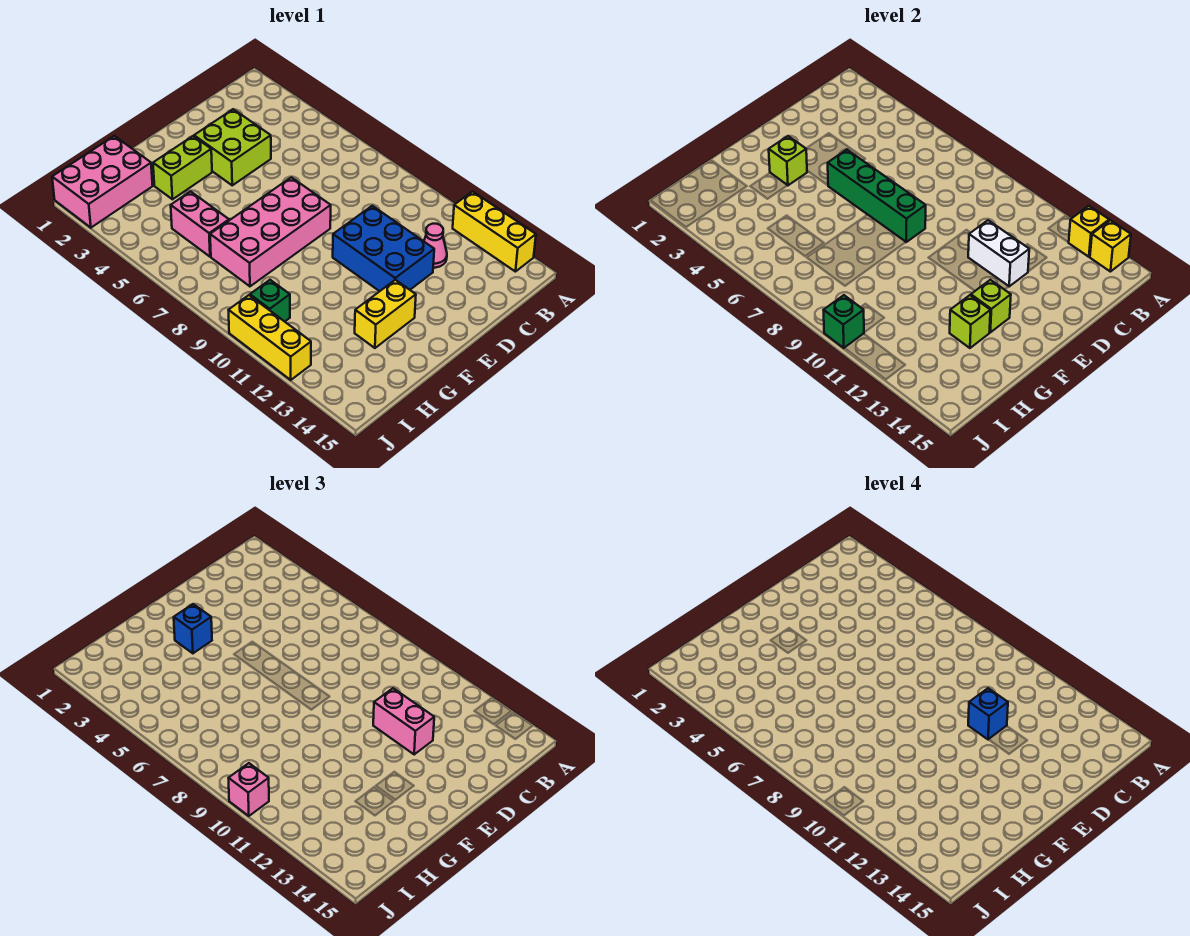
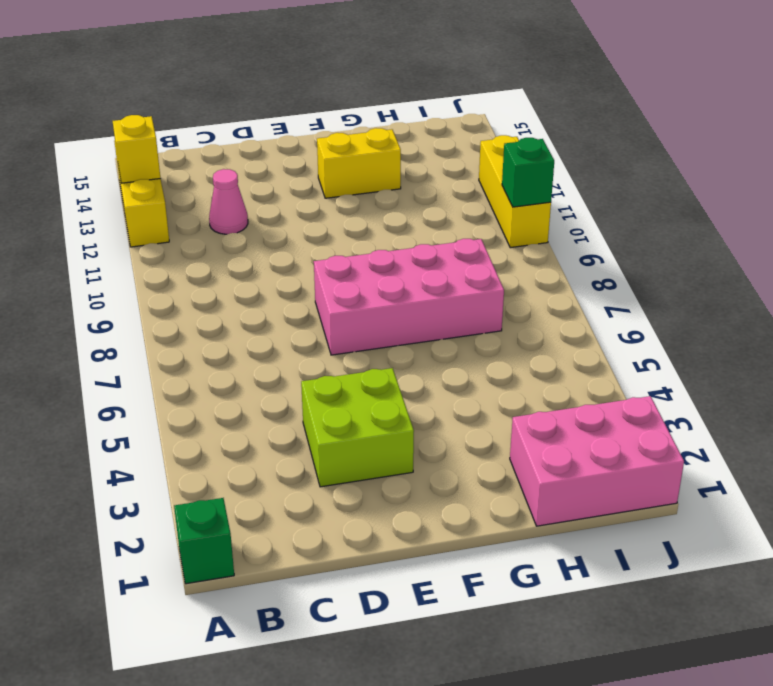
green brick A1 level 1 -> green brick I10 level 1
none -> blue brick D10:E12 level 1
none -> lime brick F3:G3 level 1
none -> pink brick H5:H6 level 1

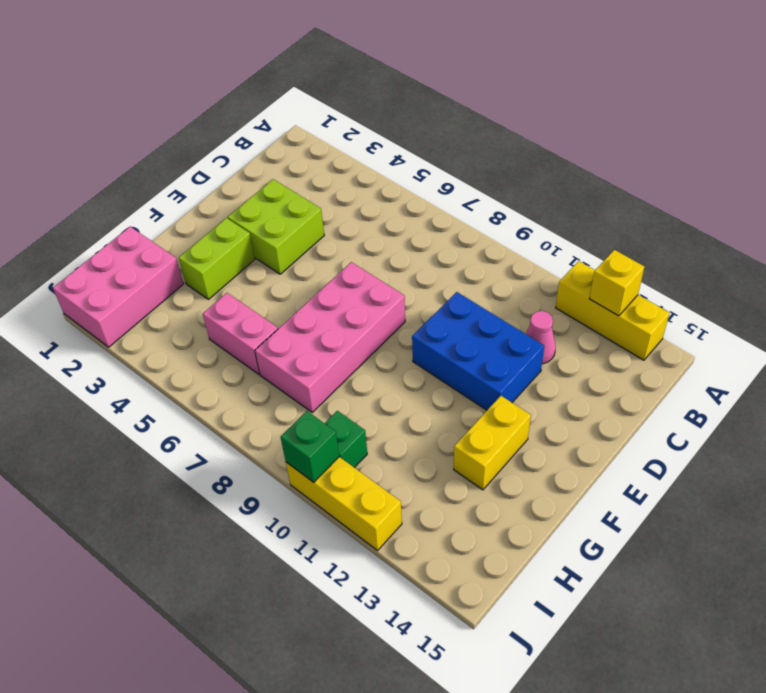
none -> yellow brick A14 level 2
none -> white brick D11:D12 level 2
none -> green brick E5:E8 level 2

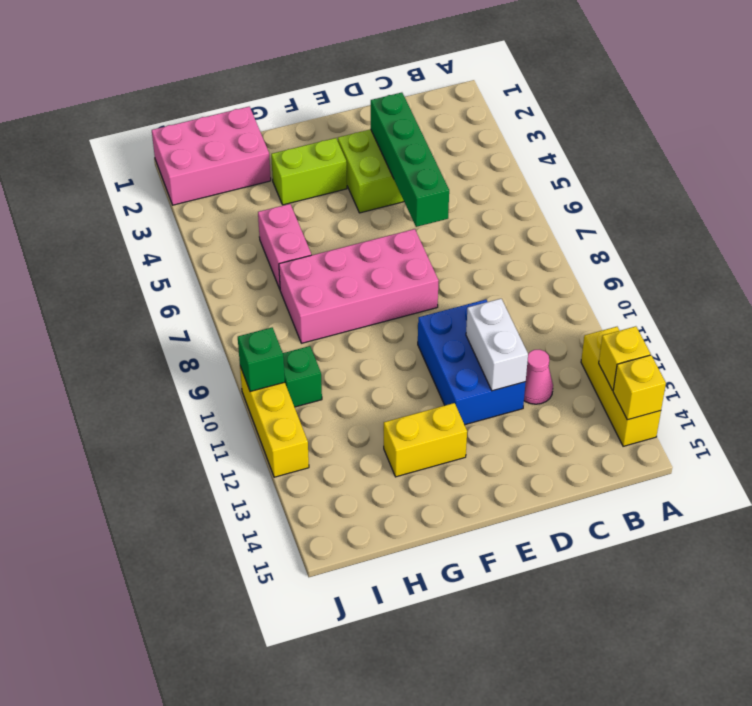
green brick D3:D6 level 2 -> green brick E5:E8 level 2
none -> lime brick F3 level 2
none -> lime brick F13 level 2
none -> lime brick G13 level 2

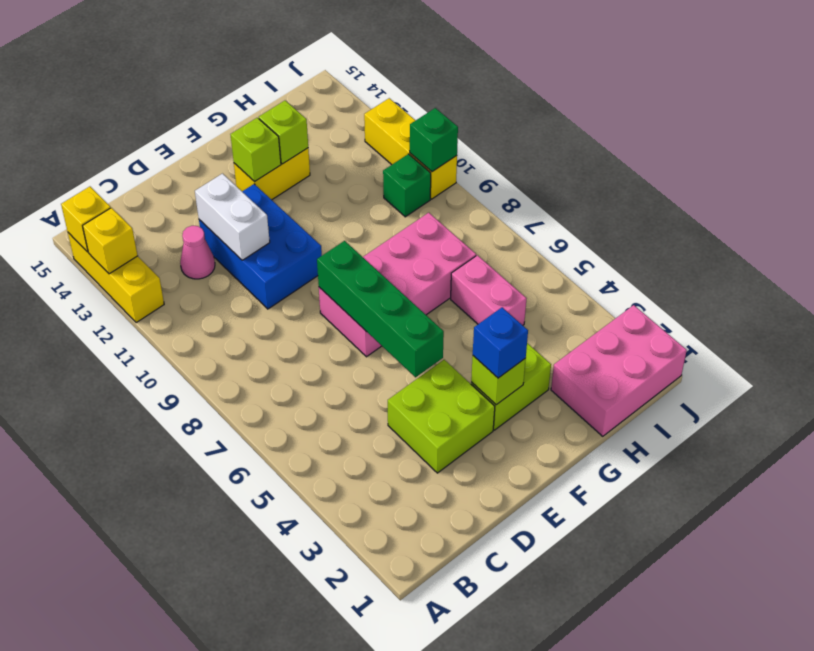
none -> pink brick D11:D12 level 3
none -> pink brick J10 level 3
none -> blue brick D11 level 4

